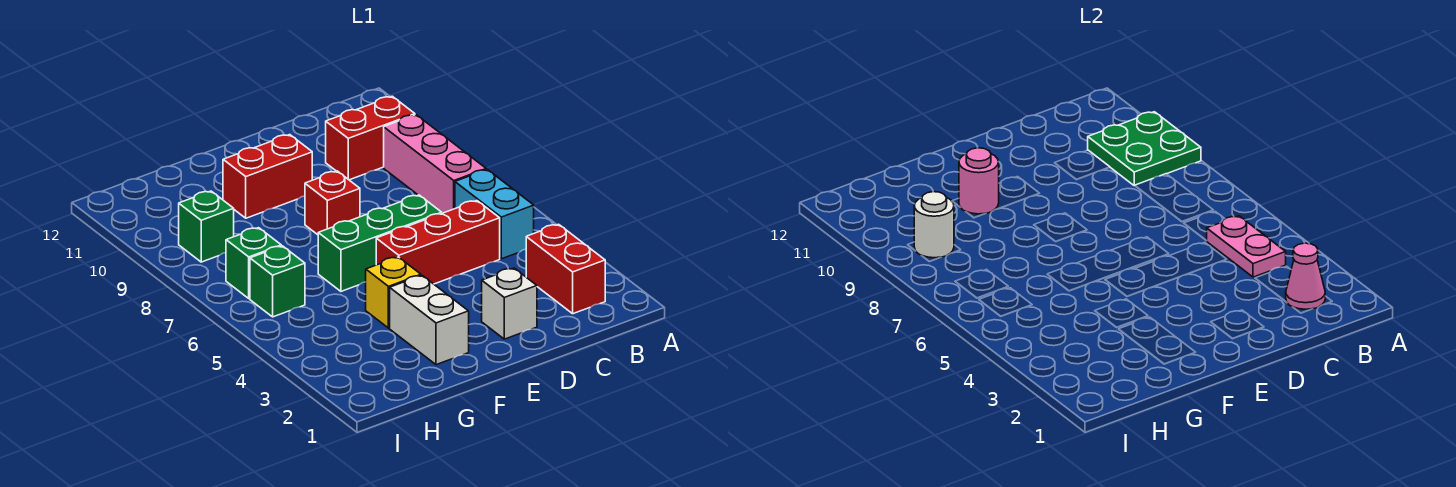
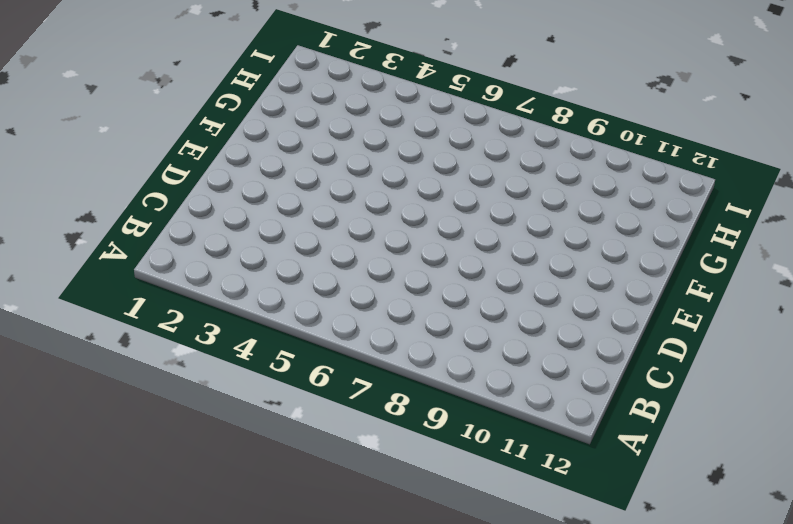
none -> red brick B2:B3 level 1
none -> cyan brick B5:B6 level 1
none -> pink brick B7:B9 level 1

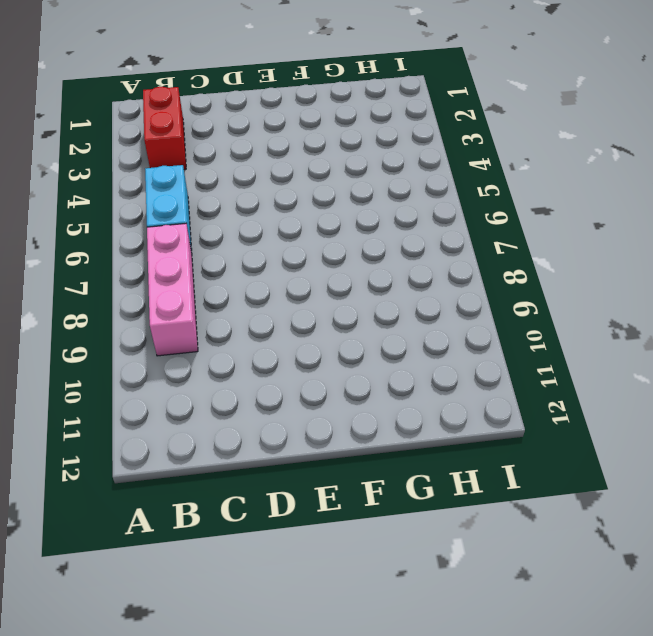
none -> red brick B10:C10 level 1
none -> red brick C5:E5 level 1
none -> white brick D2 level 1

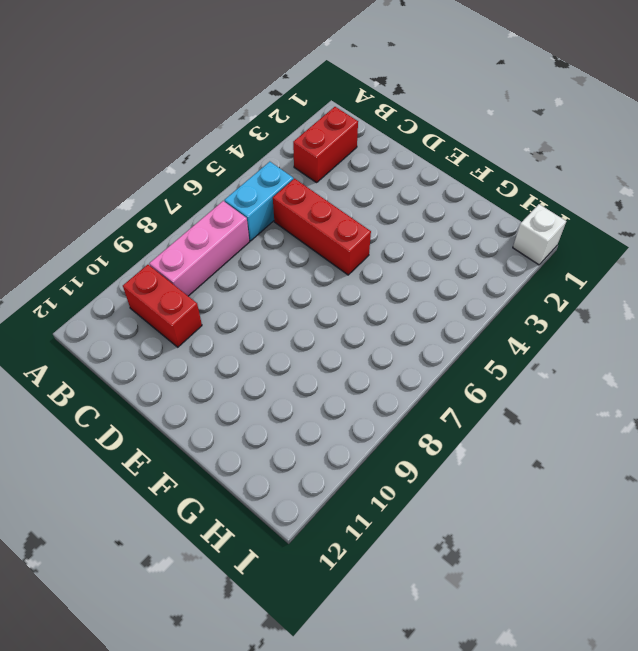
white brick I1 level 1 -> white brick D2 level 1
none -> green brick D6:F6 level 1
none -> red brick E8 level 1
none -> red brick E10:F10 level 1

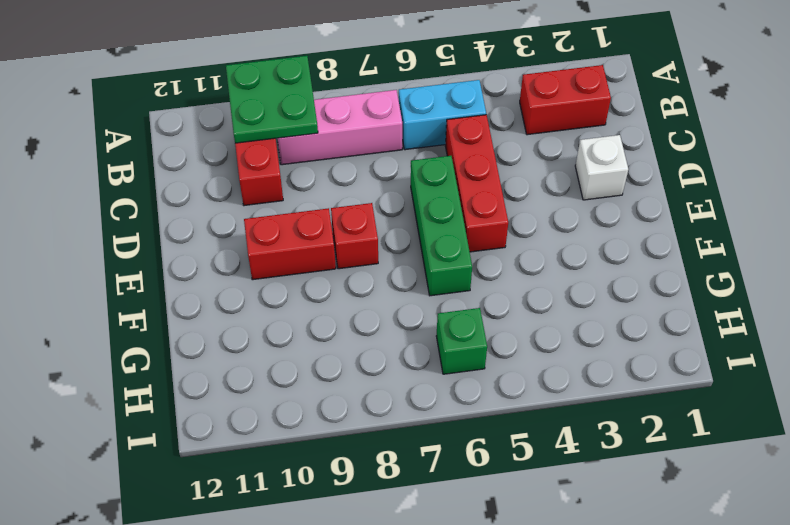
red brick E9:E10 level 1 -> red brick E10:F10 level 1
none -> white brick F2:F3 level 1
none -> yellow brick F4 level 1
none -> green brick H7 level 1

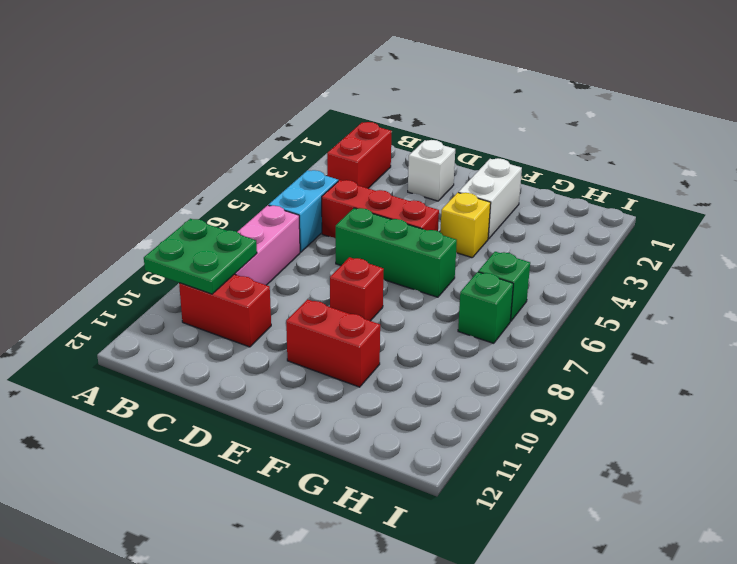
none -> green brick H9 level 1
none -> pink cone B2 level 2
none -> pink plate B4:B5 level 2

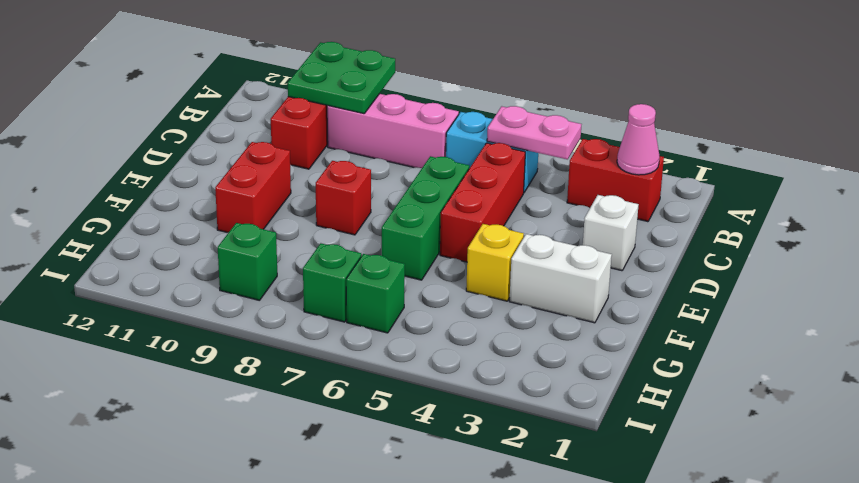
none -> pink round brick F10 level 2
none -> white round brick H9 level 2

